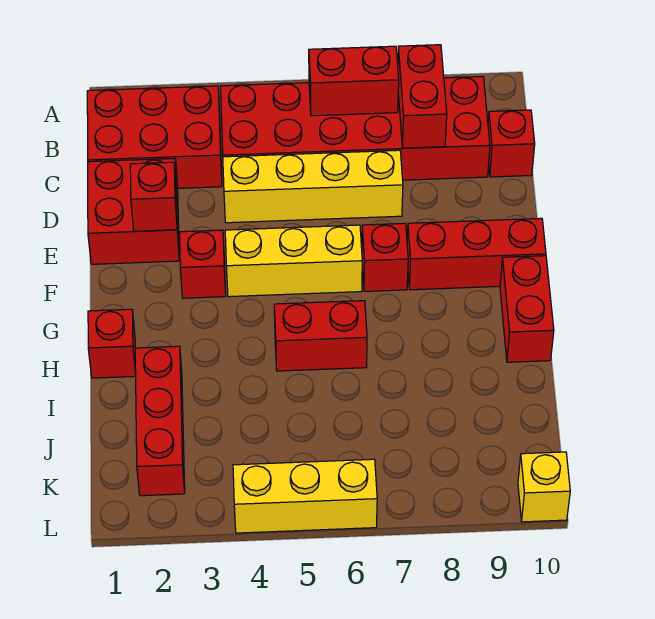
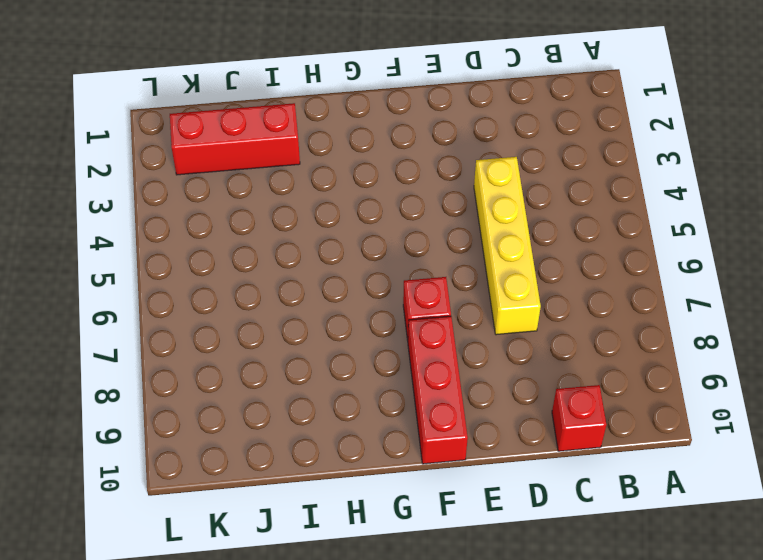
none -> red brick B1:C3 level 1
none -> red brick B4:C9 level 1
none -> red brick D1:E2 level 1

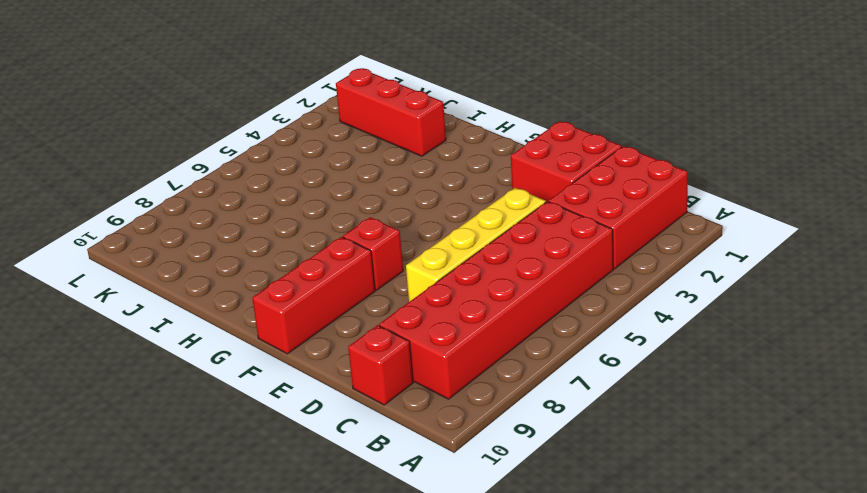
none -> red brick F3 level 1
none -> yellow brick F4:F6 level 1
none -> red brick G10:H10 level 1

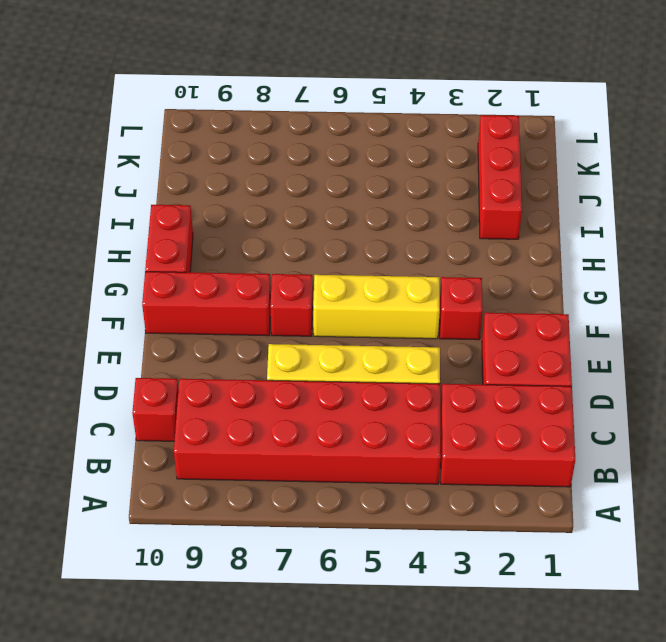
none -> red brick H1 level 1
none -> red brick H5:H6 level 1
none -> yellow brick L4:L6 level 1

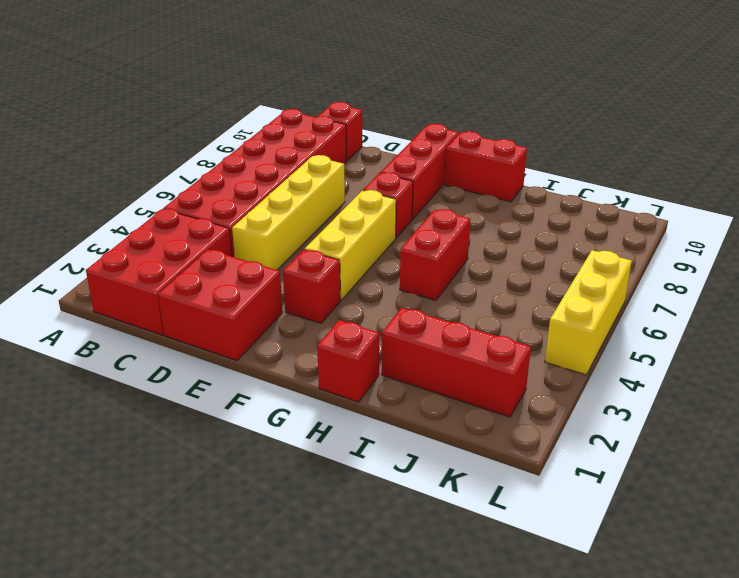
none -> yellow brick L10 level 1
none -> red brick B6:B7 level 2
none -> red brick B8:C8 level 2

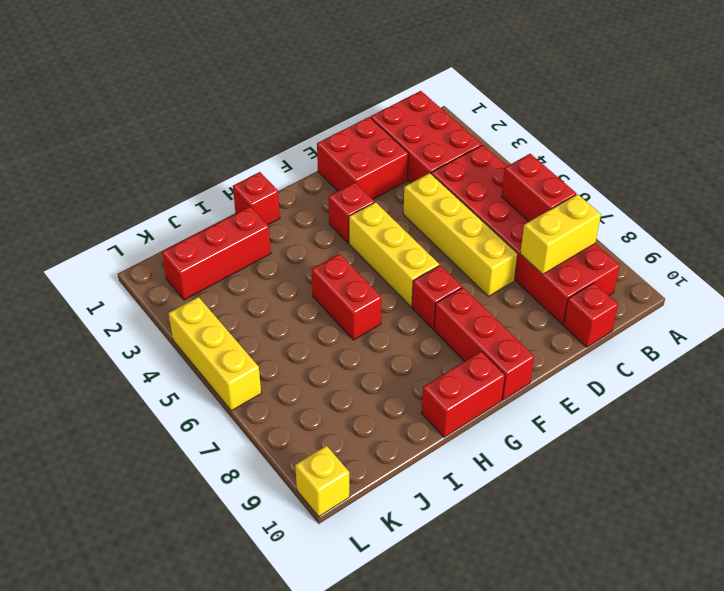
yellow brick B8:C8 level 2 -> red brick B8:C8 level 2
none -> red brick E2 level 2

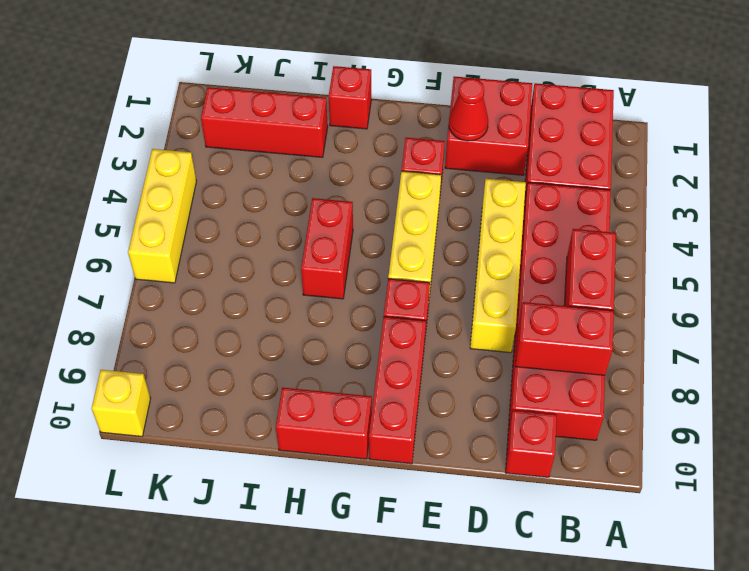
red cone E2 level 2 -> red brick E2 level 2

